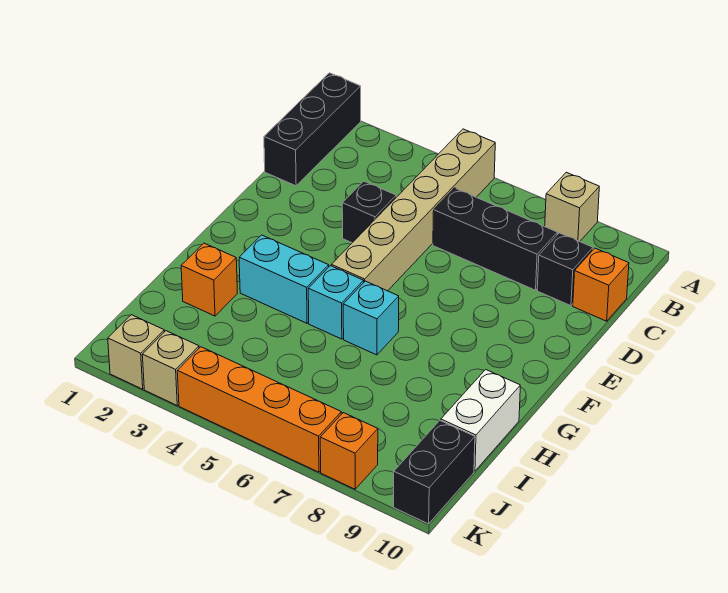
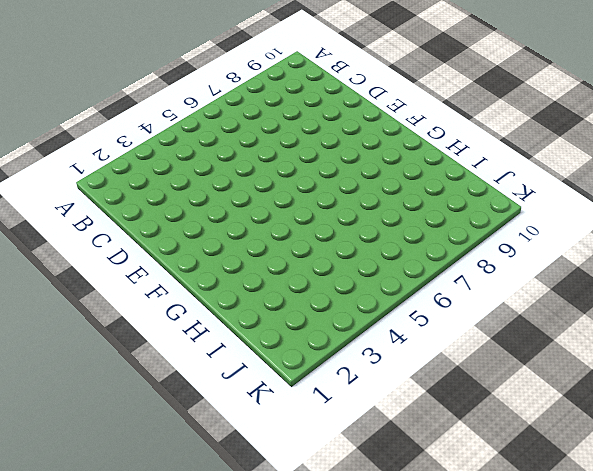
none -> black brick A1:C1 level 1
none -> tan brick A5:F5 level 1
none -> tan brick A8 level 1

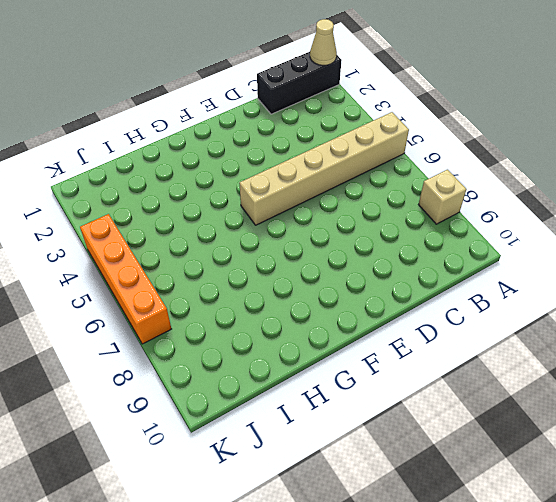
tan cone A1 level 2 -> none
none -> black brick C6:C8 level 1
none -> black brick C9 level 1
none -> orange brick C10 level 1

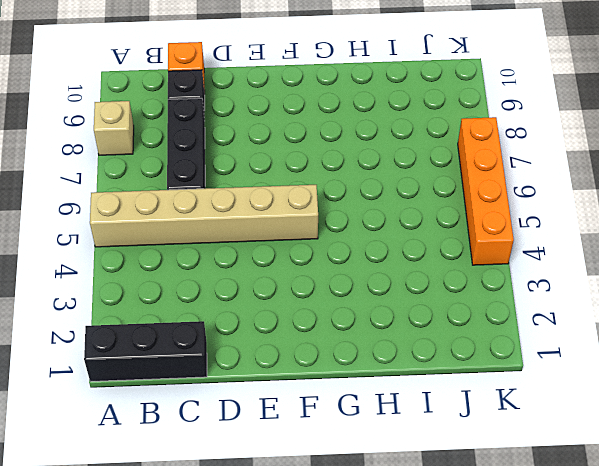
none -> black brick D4 level 1
none -> cyan brick G3:G4 level 1
none -> cyan brick G5 level 1

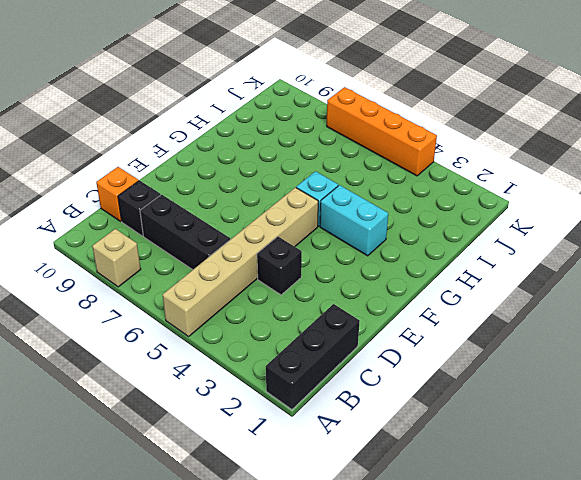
none -> cyan brick G6 level 1
none -> orange brick H2 level 1
none -> white brick H10:I10 level 1

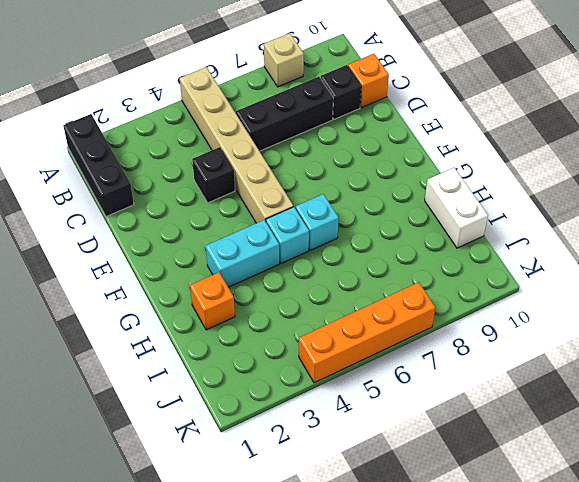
none -> black brick J10:K10 level 1
none -> tan brick K2 level 1
none -> tan brick K3 level 1

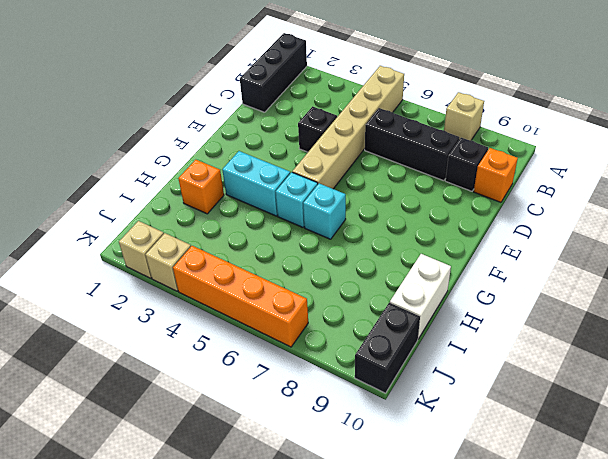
none -> orange brick K8 level 1

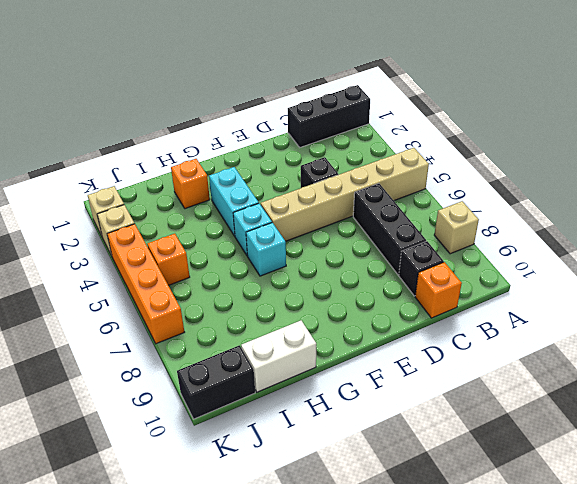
orange brick J5 level 1 -> orange brick K8 level 1

